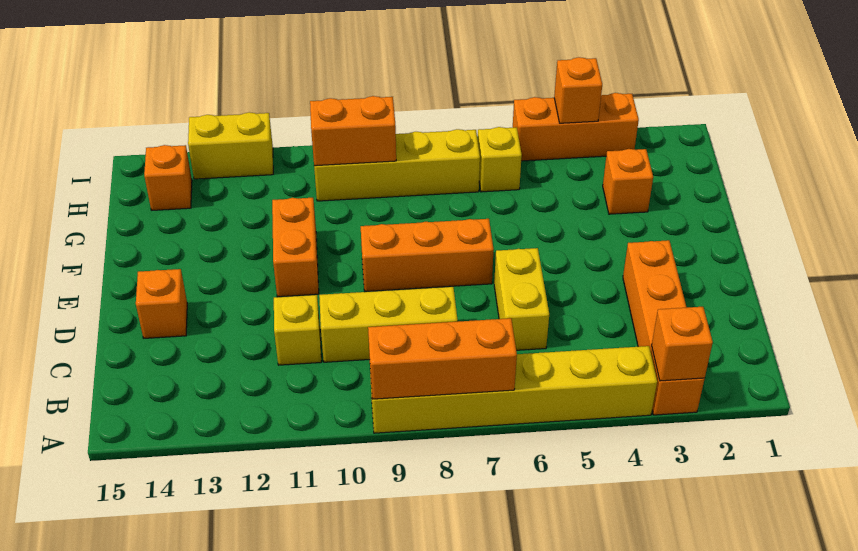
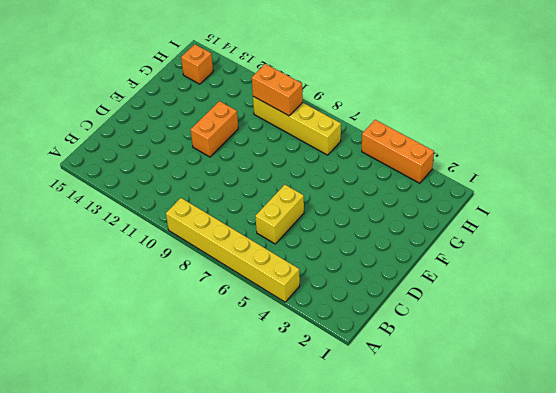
none -> orange brick A3:D3 level 1
none -> yellow brick C8:C10 level 1
none -> yellow brick C11 level 1

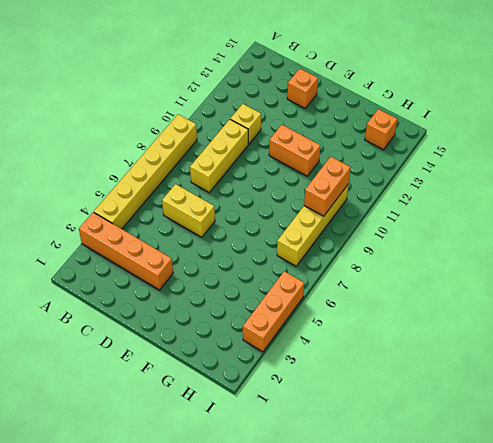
none -> orange brick E7:E9 level 1
none -> orange brick G3 level 1
none -> yellow brick H6 level 1

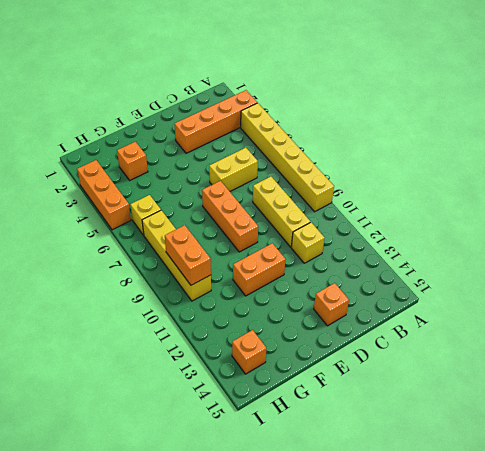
none -> yellow brick I12:I13 level 1
none -> orange brick A3 level 2
none -> orange brick A7:A9 level 2

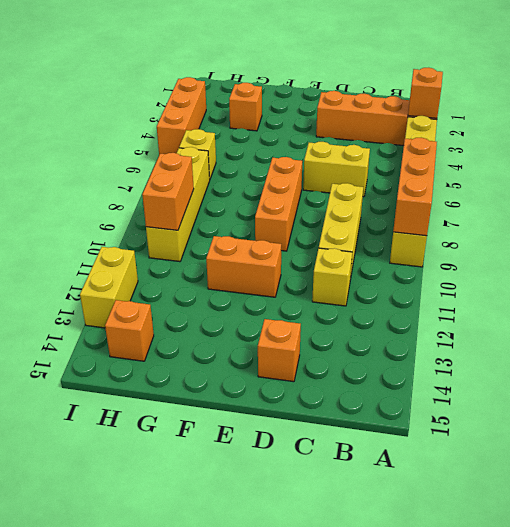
none -> orange brick I4 level 2

